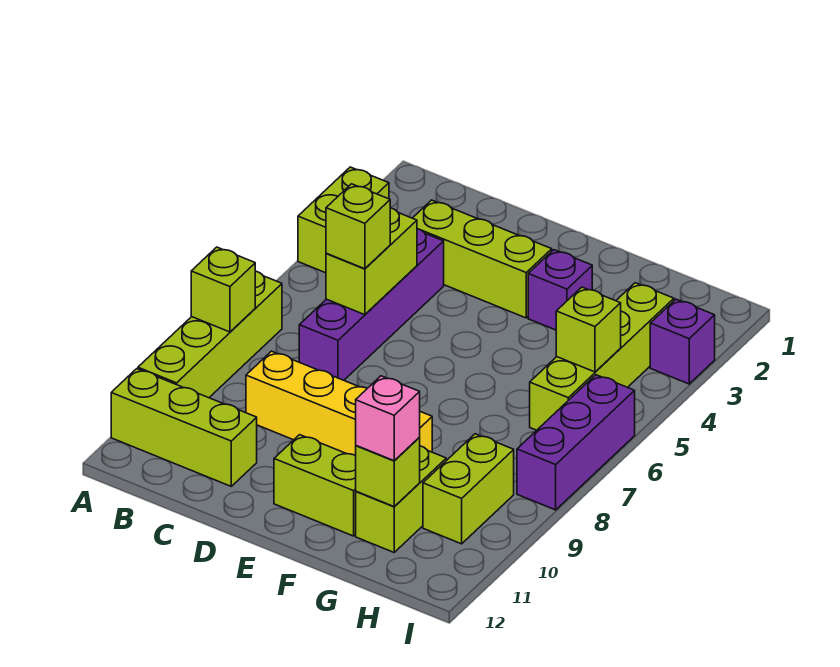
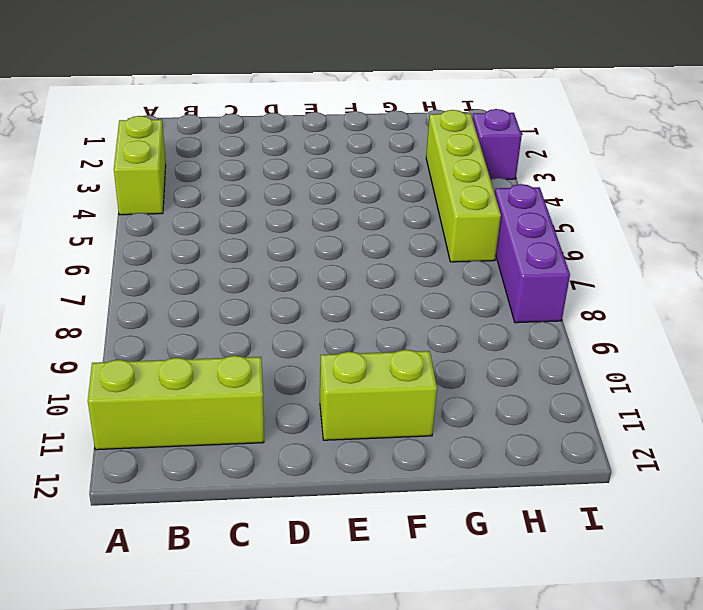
none -> lime brick A7:A10 level 1
none -> lime brick C3:E3 level 1
none -> purple brick C4:C7 level 1

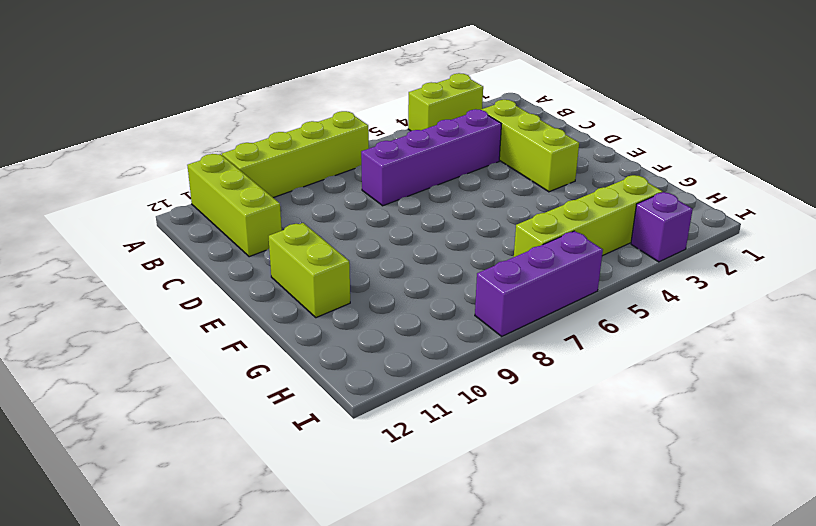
none -> yellow brick C9:F9 level 1
none -> purple brick F3 level 1
none -> lime brick G10:G11 level 1

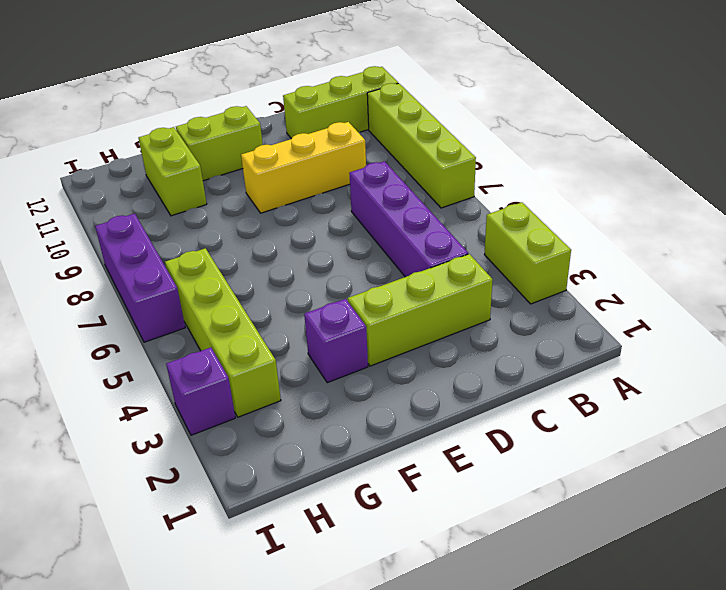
yellow brick C9:E9 level 1 -> yellow brick C9:F9 level 1
none -> lime brick H9:H10 level 1
none -> lime brick A8 level 2
none -> lime brick C5:C6 level 2

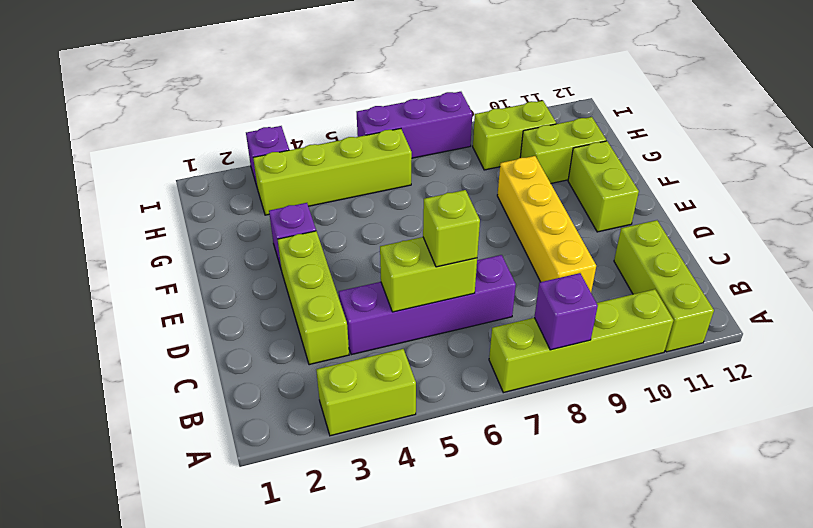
purple brick A8 level 2 -> lime brick A8 level 2
none -> lime brick G11 level 2
none -> lime brick H5 level 2
none -> pink brick G11 level 3

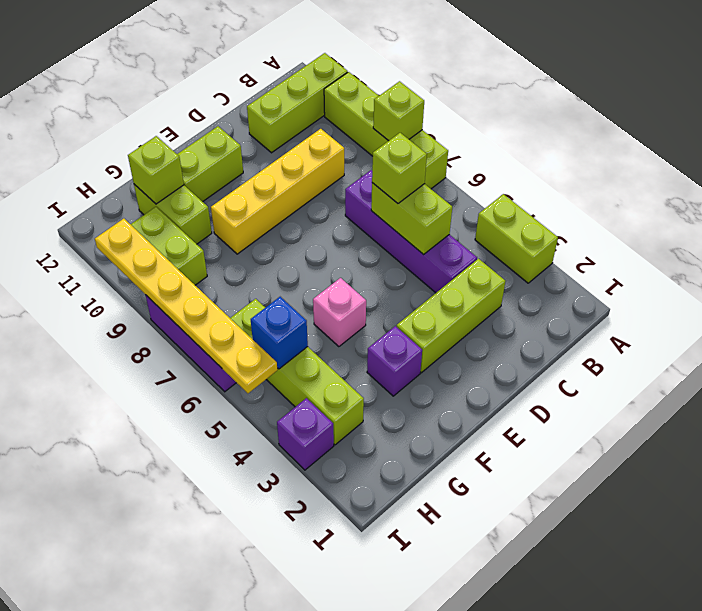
pink brick F5 level 1 -> pink brick G11 level 3
blue brick H5 level 2 -> lime brick H5 level 2
yellow plate I5:I10 level 2 -> none

